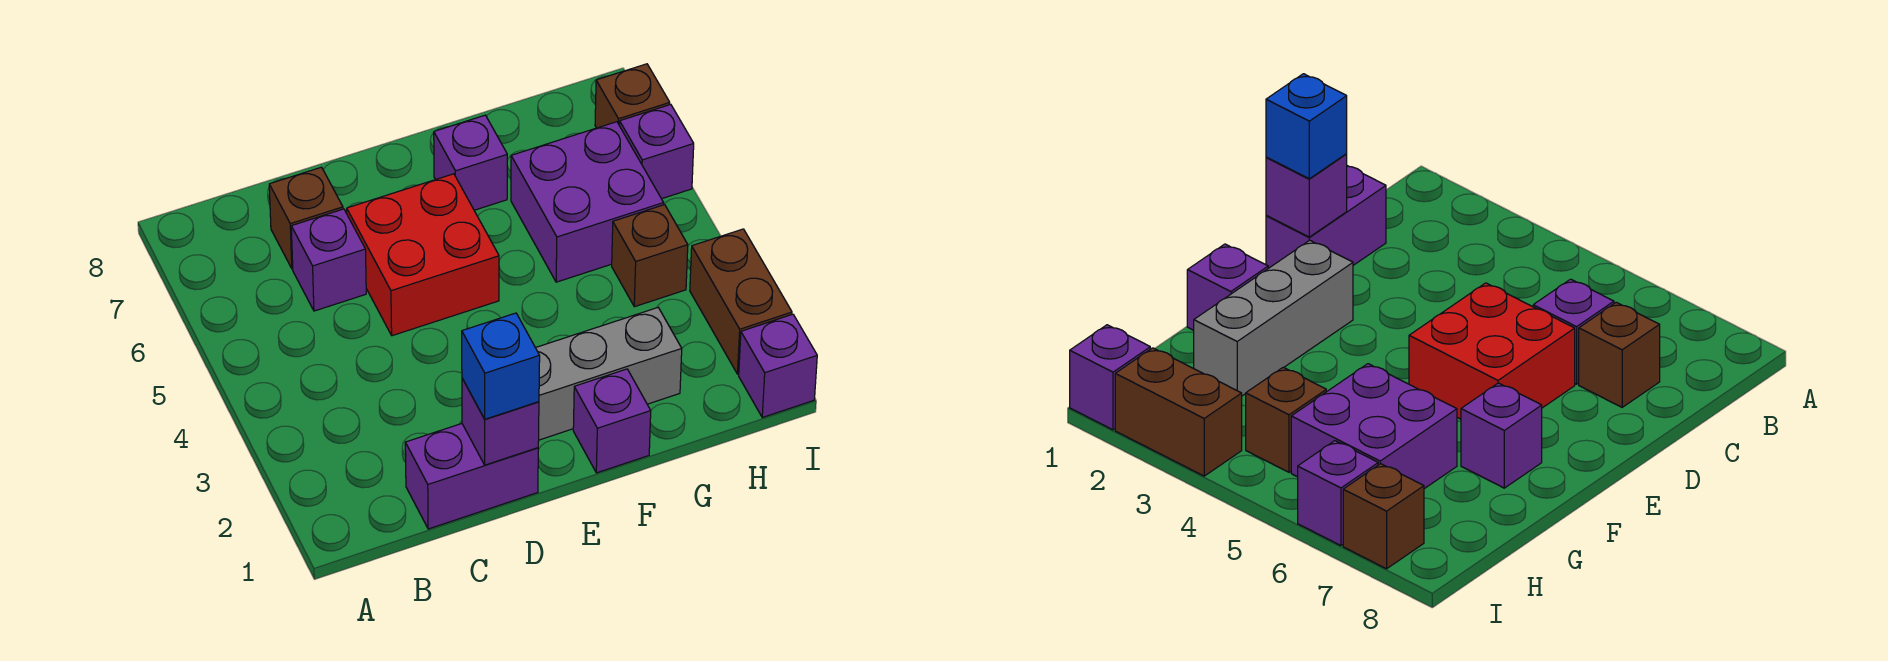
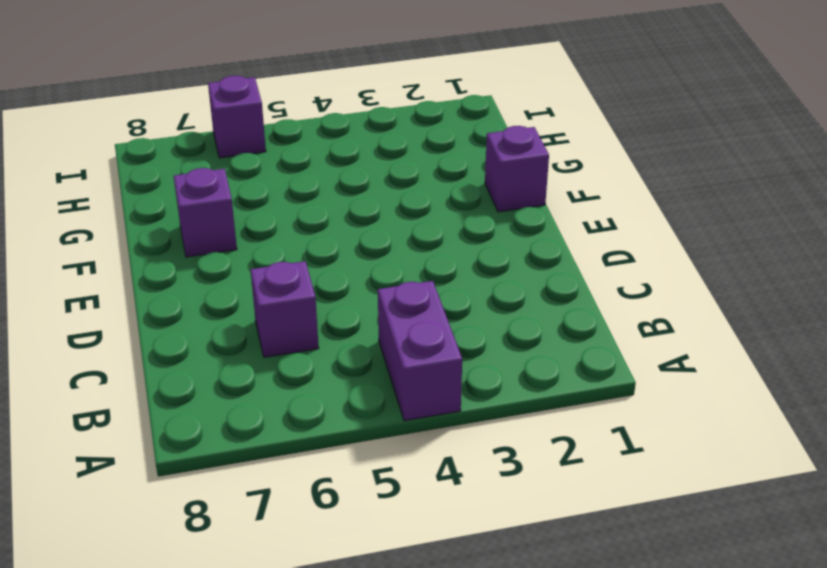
purple brick A4:B4 level 1 -> purple brick C1:D1 level 1
none -> brown brick C7 level 1
none -> red brick D5:E6 level 1
none -> grey brick E2:G2 level 1

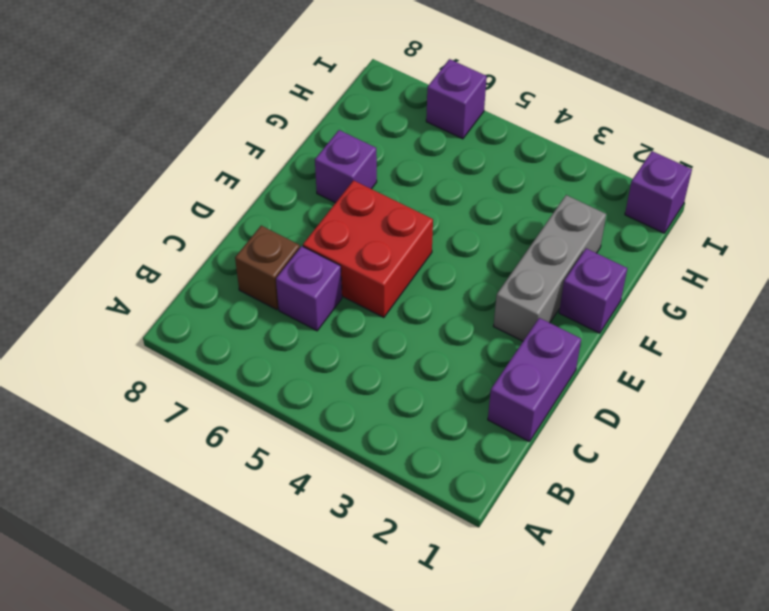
none -> purple brick G5:H6 level 1
none -> brown brick H4 level 1
none -> brown brick I2:I3 level 1

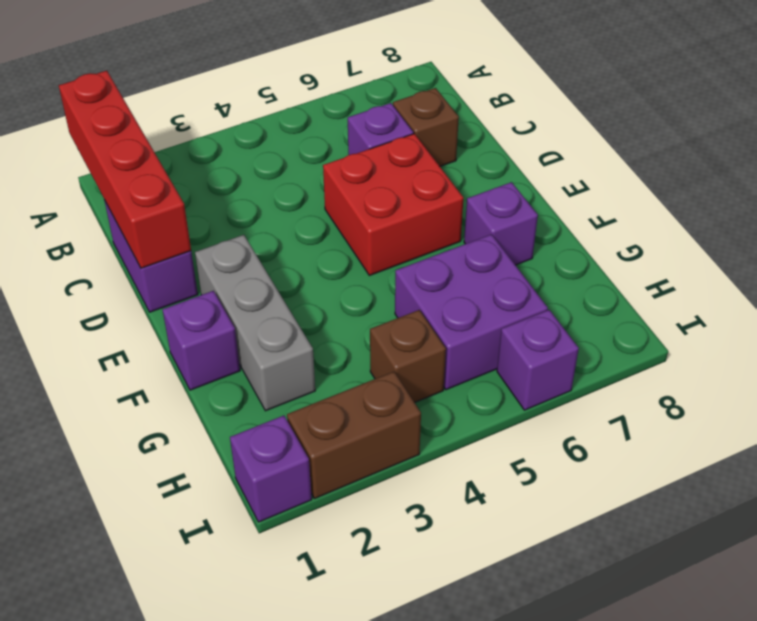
red brick A1:D1 level 2 -> purple brick D1 level 2
none -> brown brick I7 level 1
none -> blue brick D1 level 3

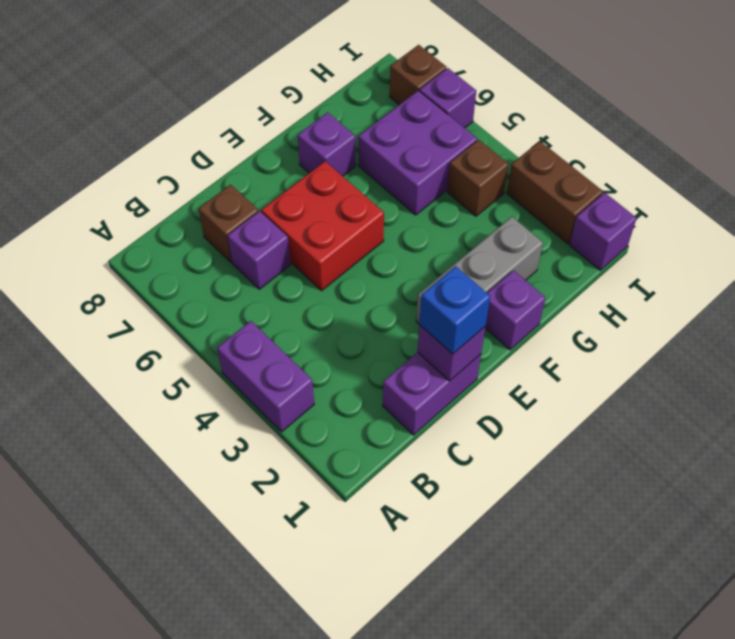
purple brick A3:A4 level 1 -> none

